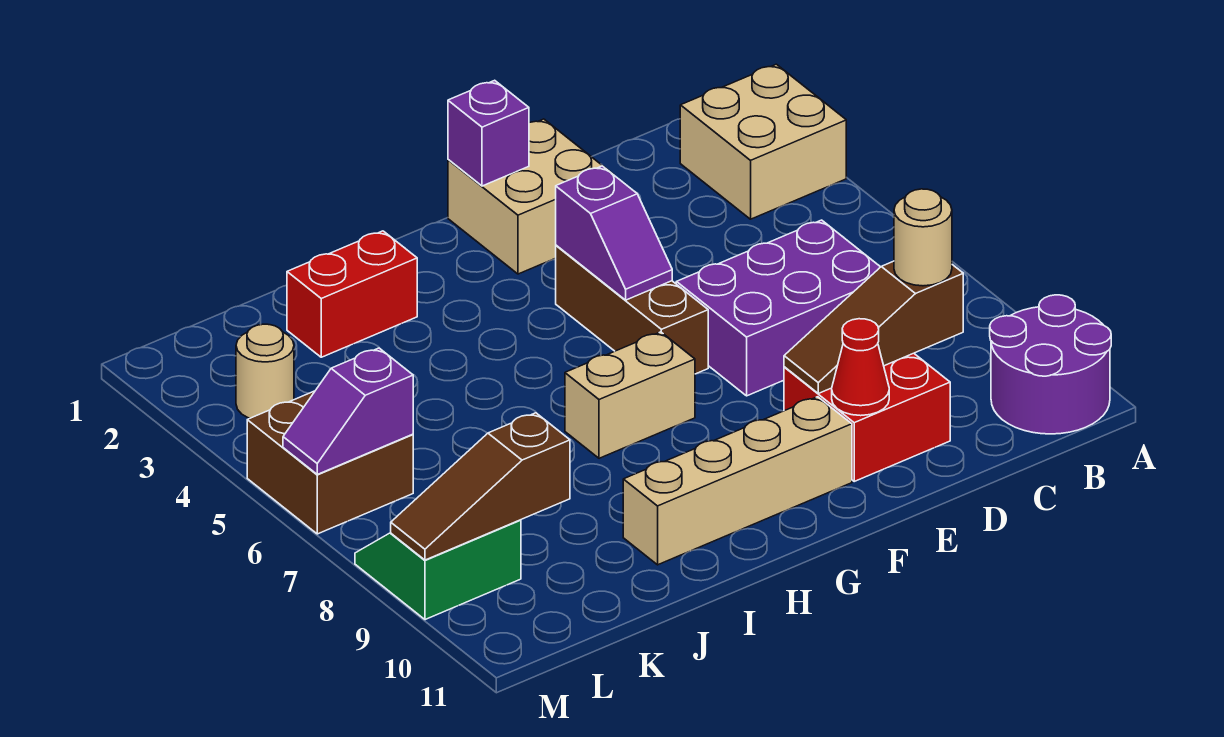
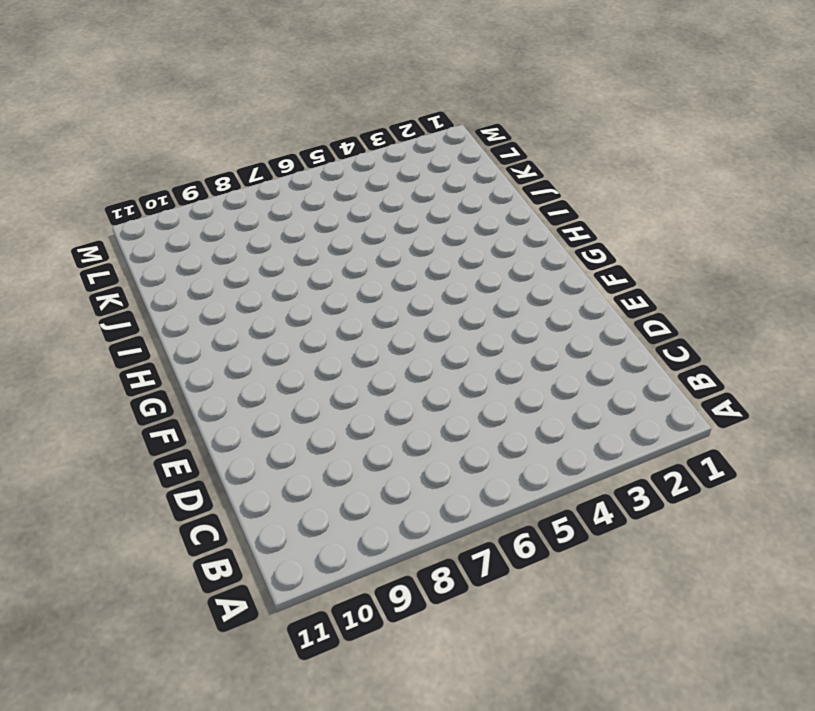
none -> tan brick A2:B3 level 1
none -> purple round brick A10:B11 level 1
none -> purple brick C6:E7 level 1

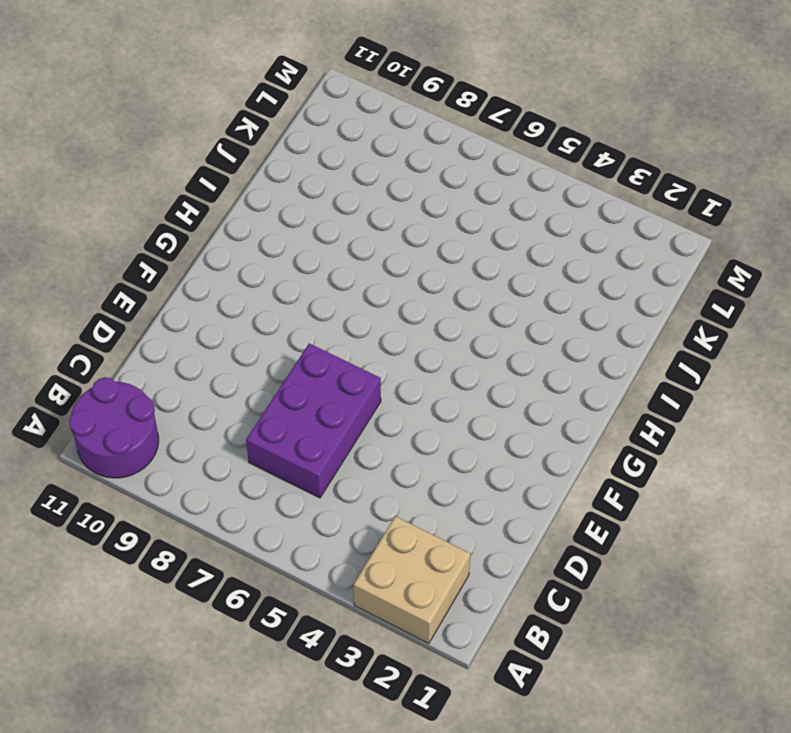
none -> red brick D9:E10 level 1
none -> tan brick E1:F2 level 1
none -> brown brick F4:F6 level 1

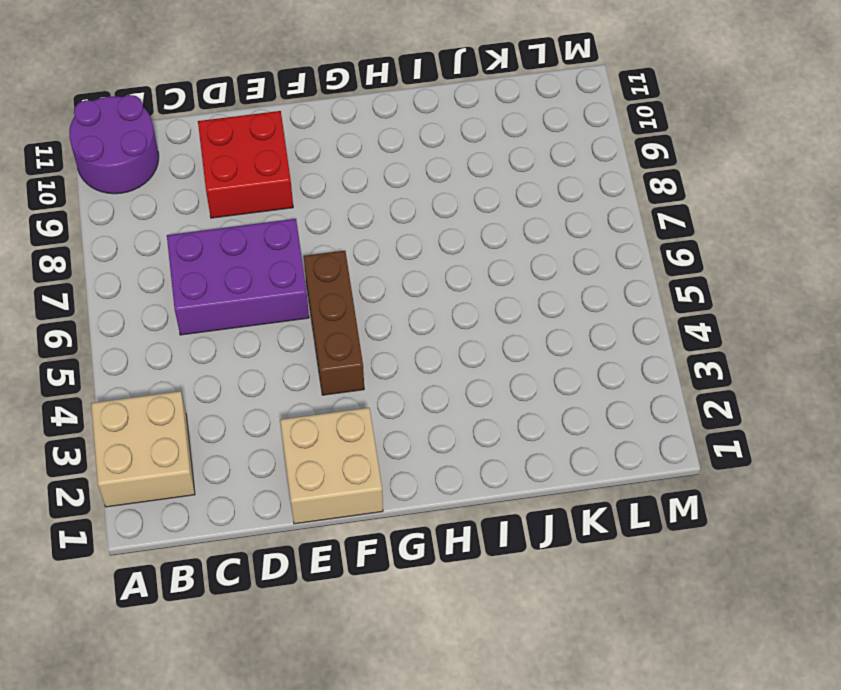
none -> tan brick F10:I10 level 1
none -> tan brick G7:H7 level 1
none -> red brick I2:J2 level 1

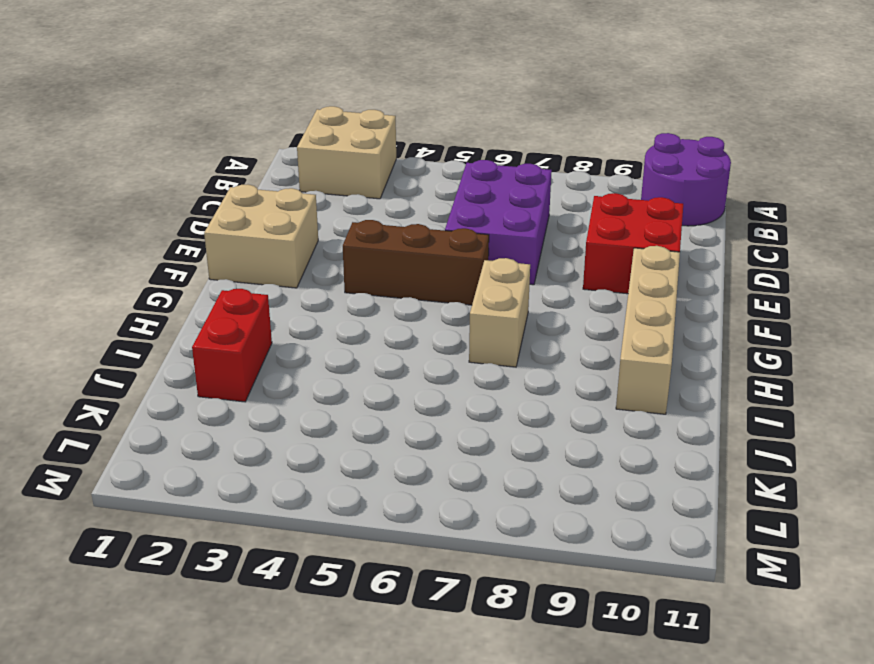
none -> tan round brick L3 level 1
none -> brown brick L5:M6 level 1
none -> green slope L8:M9 level 1 top 9

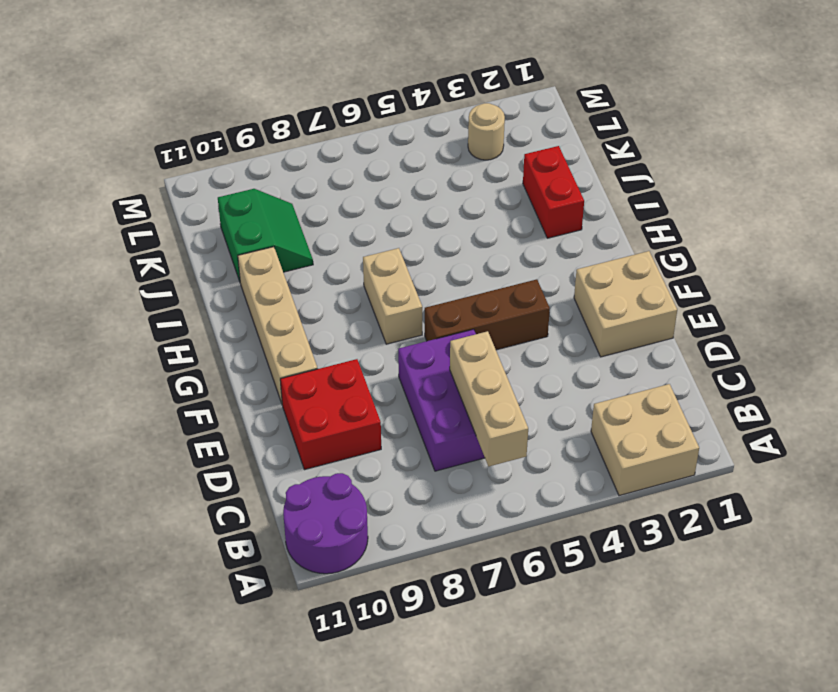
tan brick B6:D6 level 2 -> none
green slope J9:K10 level 1 top 10 -> green slope L8:M9 level 1 top 9
none -> brown brick L5:M6 level 1
none -> brown slope C9:E9 level 2 top C
none -> red cone E10 level 2

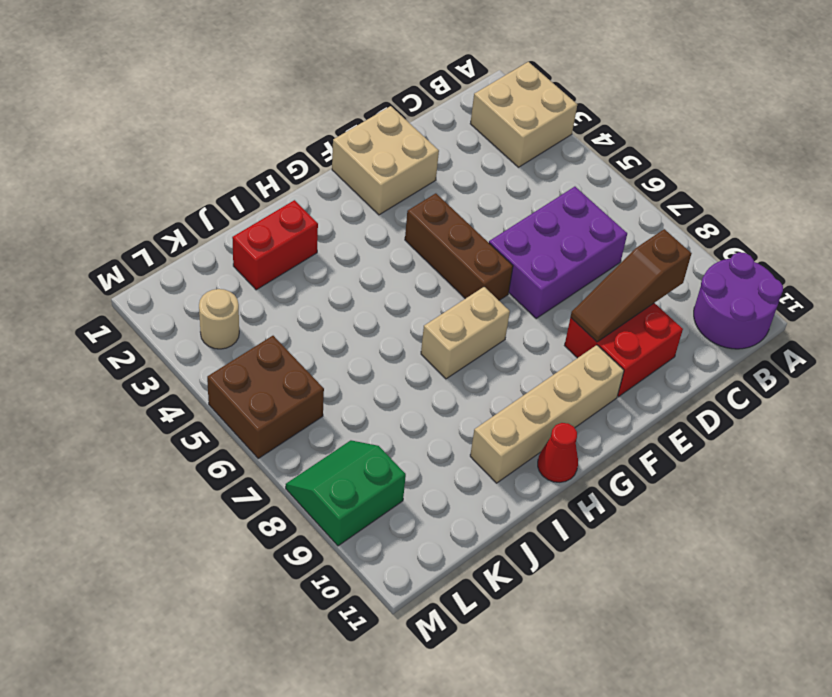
red cone H11 level 1 -> red cone E10 level 2
none -> purple brick F1 level 2
none -> purple slope F4:F5 level 2 top 4
none -> brown slope K9:M9 level 2 top K

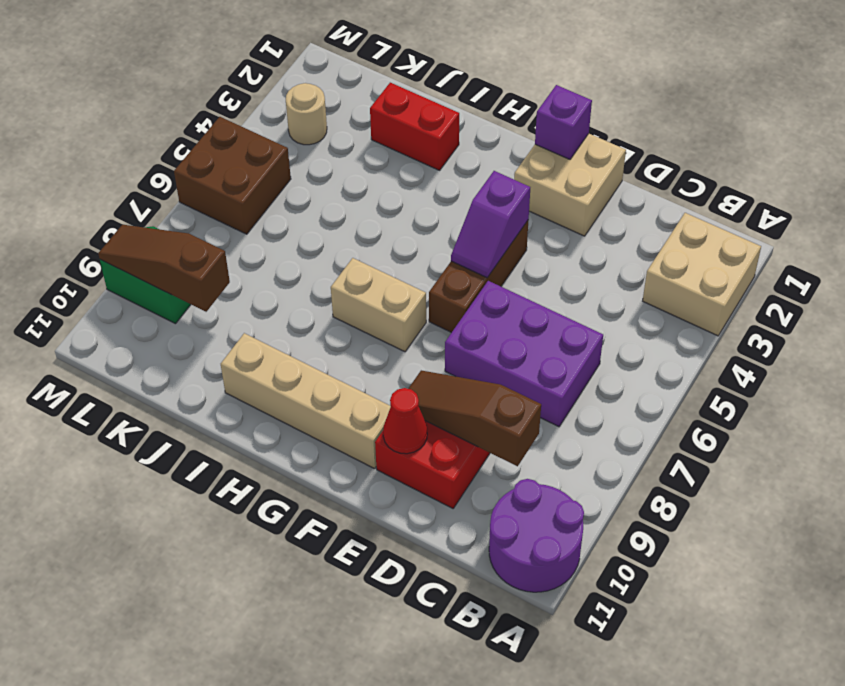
none -> purple slope L6:M6 level 2 top L
none -> tan round brick C9 level 3

